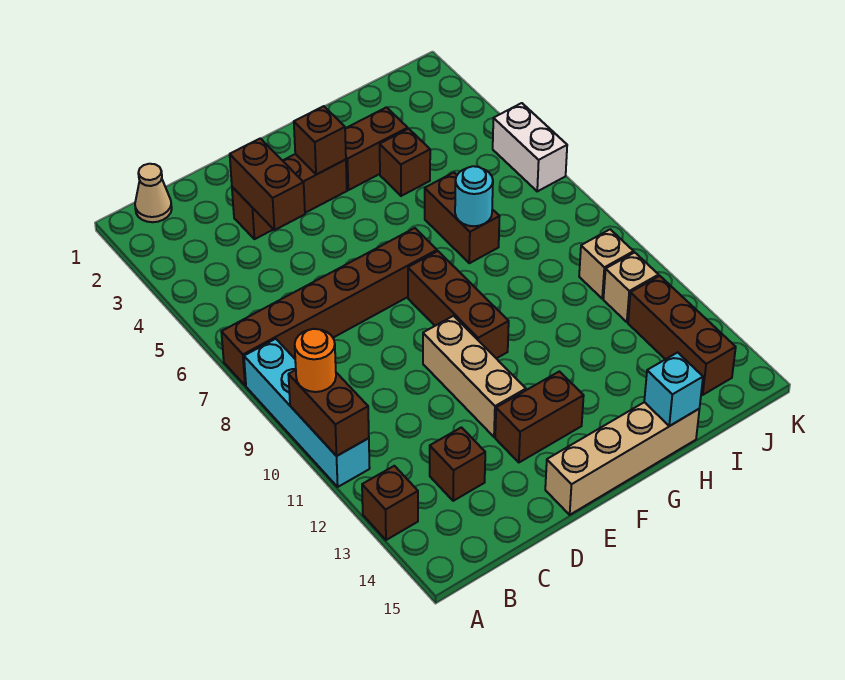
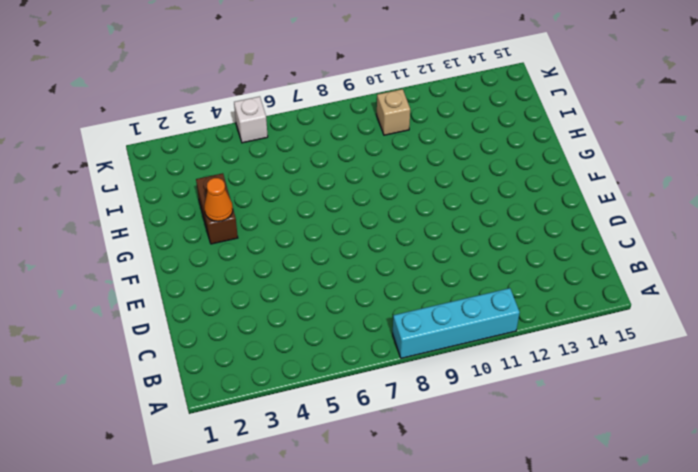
orange cone G3 level 2 -> none
white brick K5 level 1 -> white brick K5:K6 level 1
none -> brown brick A7:F7 level 1
none -> brown brick A13 level 1
none -> tan cone B1 level 1

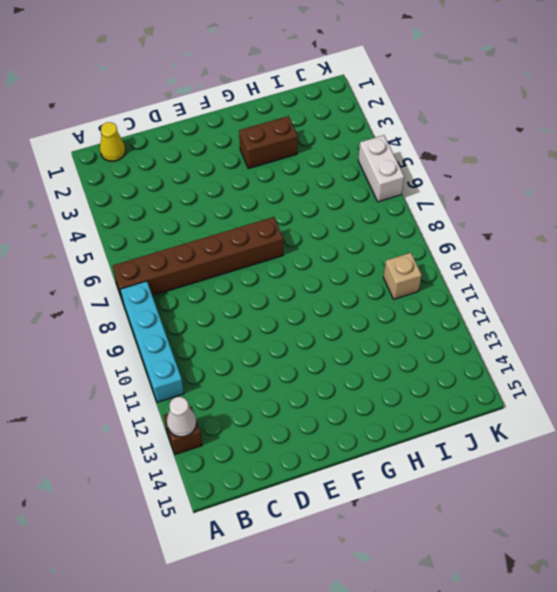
white cone A13 level 2 -> none
yellow cone B1 level 1 -> tan cone B1 level 1
none -> brown brick C13 level 1
none -> brown brick D3:F3 level 1
none -> tan brick E10:E12 level 1

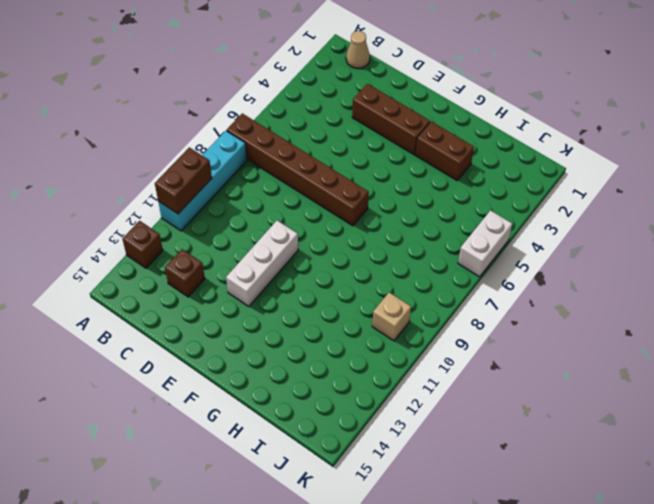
white brick E10:E12 level 1 -> tan brick E10:E12 level 1
none -> brown brick E13:F13 level 1
none -> tan brick E15:H15 level 1
none -> brown brick F8:F10 level 1

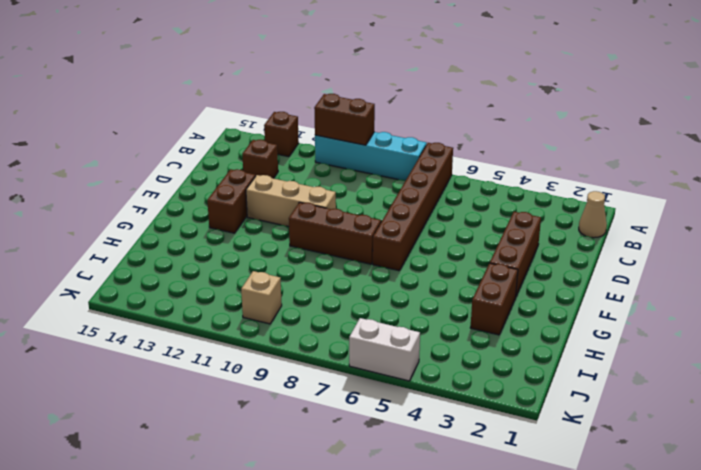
none -> tan brick E15:H15 level 1
none -> brown brick H4 level 1
none -> brown brick H6:H7 level 1

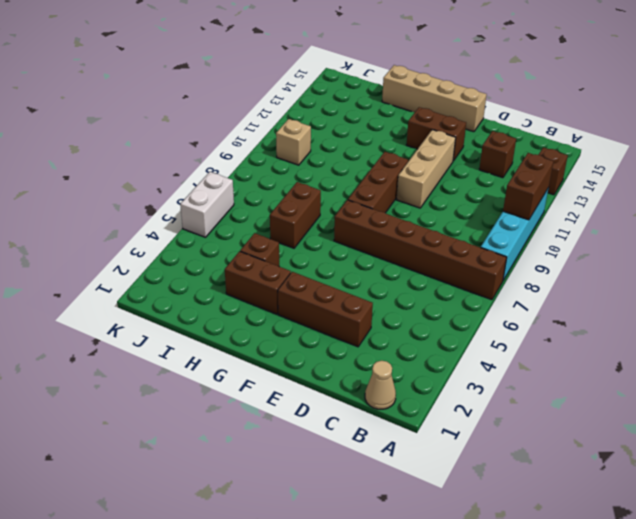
none -> tan brick J11 level 1
none -> brown brick J12:J14 level 1
none -> brown brick D3:D4 level 2

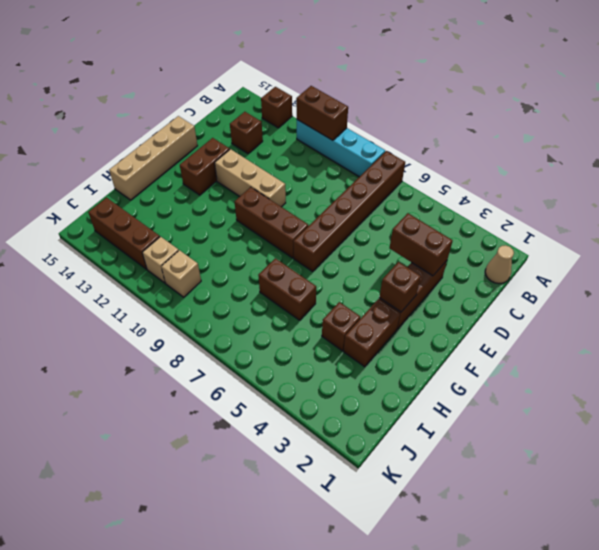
none -> white brick K5:K6 level 1
none -> cyan round brick H7 level 2
none -> cyan brick H15 level 2

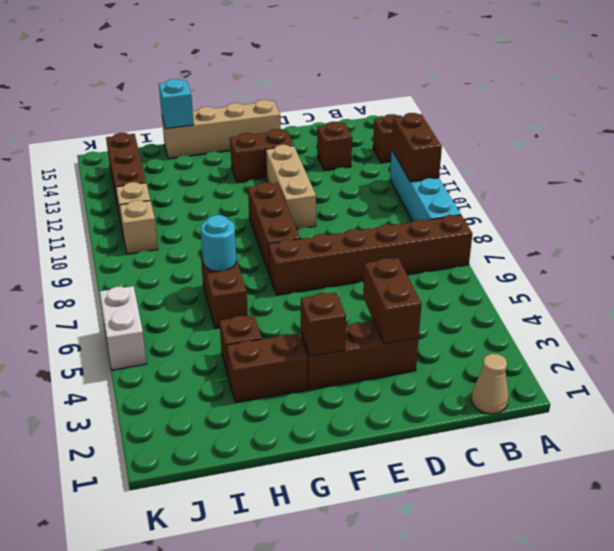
none -> orange round brick A10 level 3

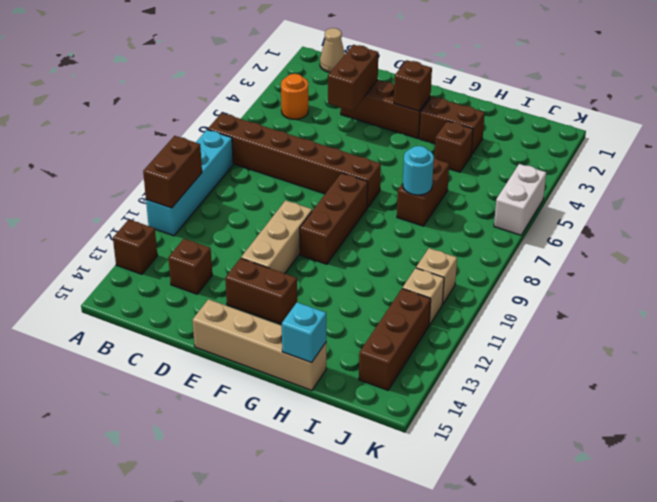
orange round brick B4 level 1 -> orange round brick A10 level 3

